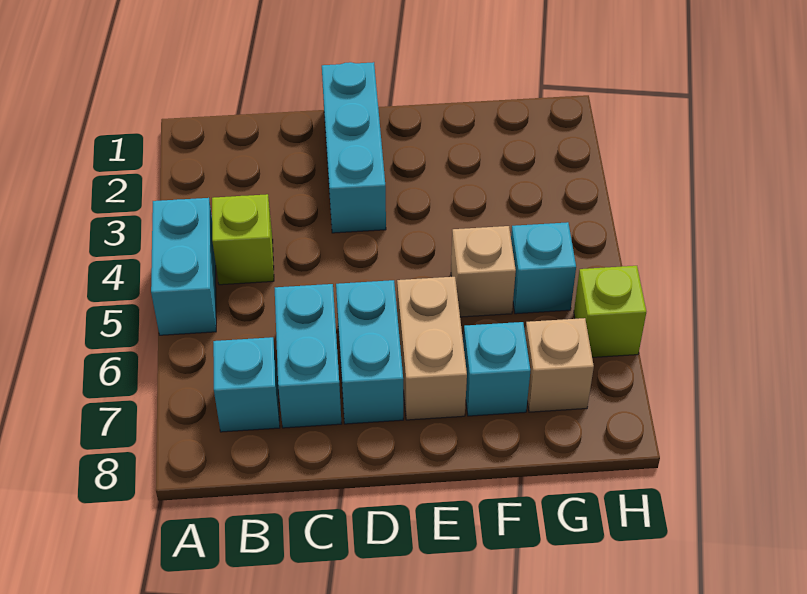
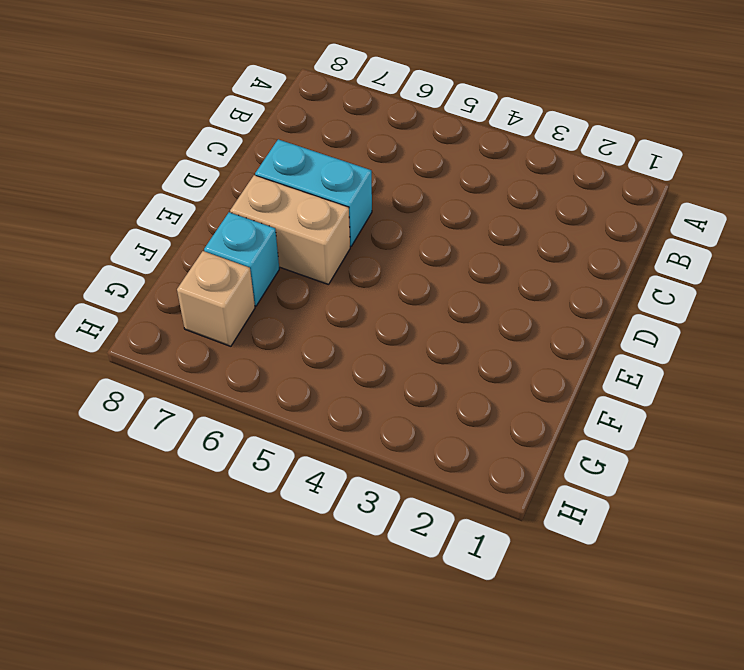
none -> cyan brick A4:A5 level 1
none -> lime brick B4 level 1
none -> cyan brick B7 level 1

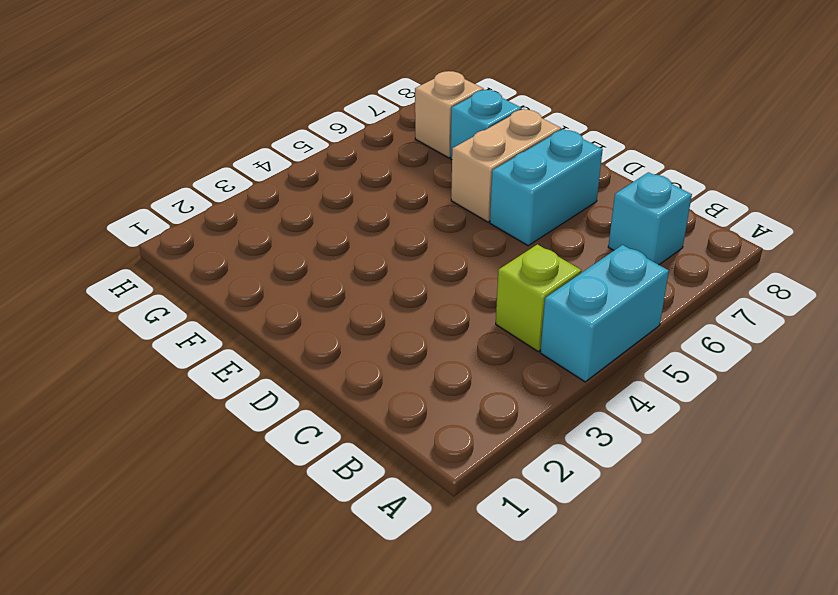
none -> cyan brick C6:C7 level 1
none -> cyan brick D1:D3 level 1
none -> tan brick F5 level 1

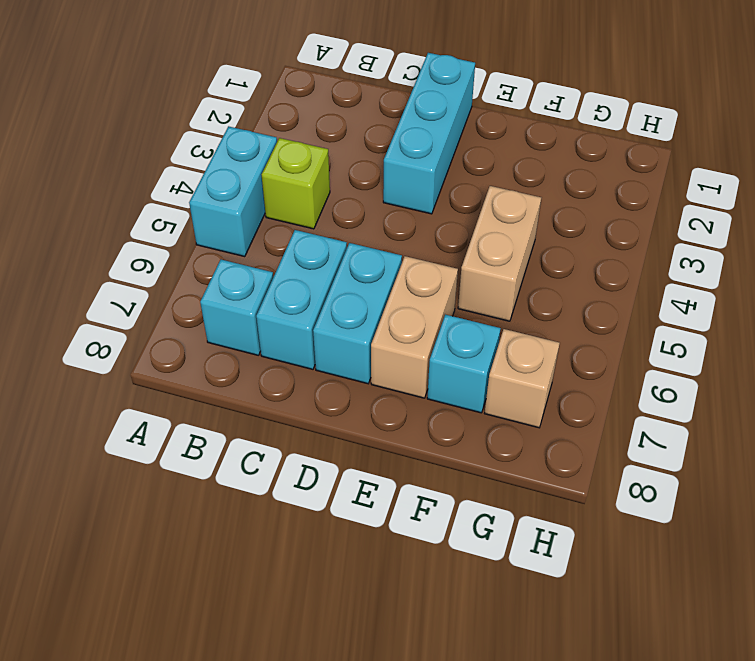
tan brick F4:F5 level 1 -> tan brick F5 level 1
none -> cyan brick G5 level 1
none -> lime brick H6 level 1

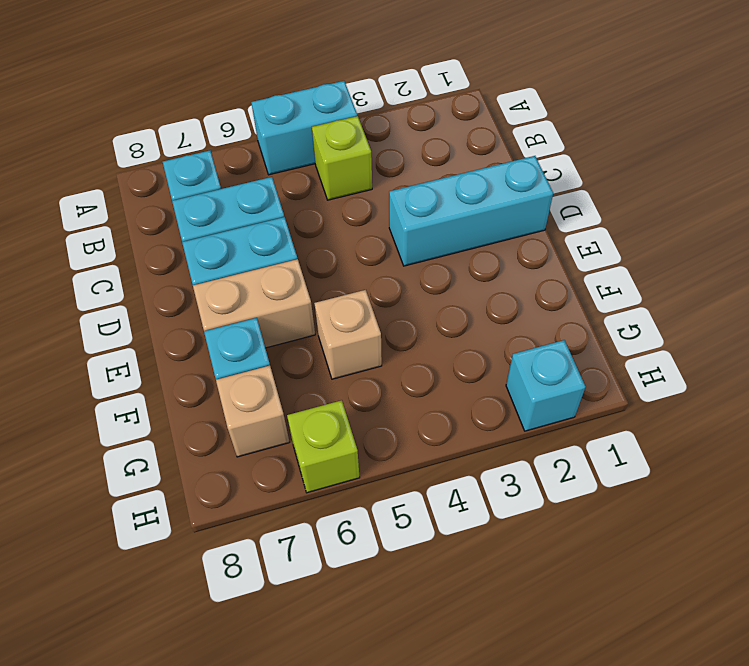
cyan brick H2 level 1 -> cyan brick G5 level 1

